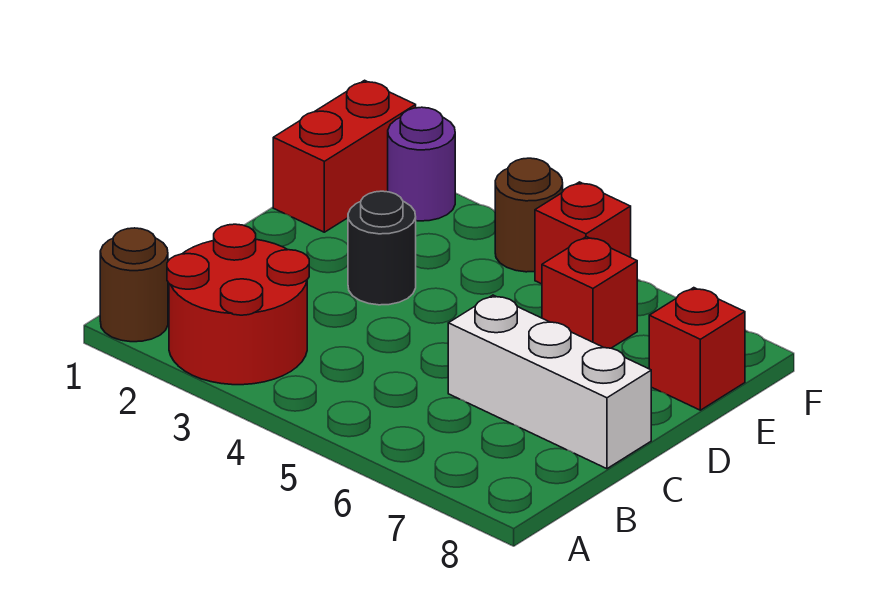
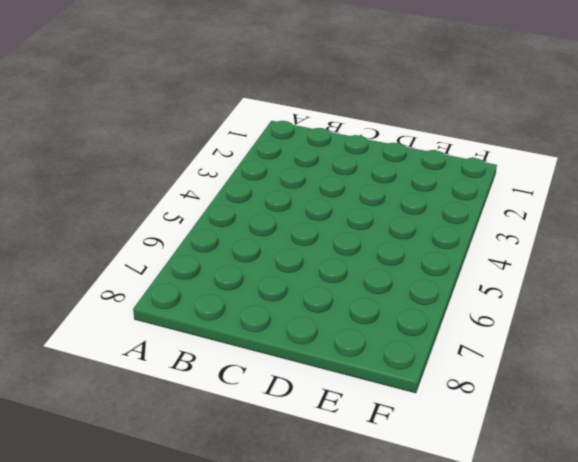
none -> brown round brick A1 level 1
none -> red round brick A2:B3 level 1

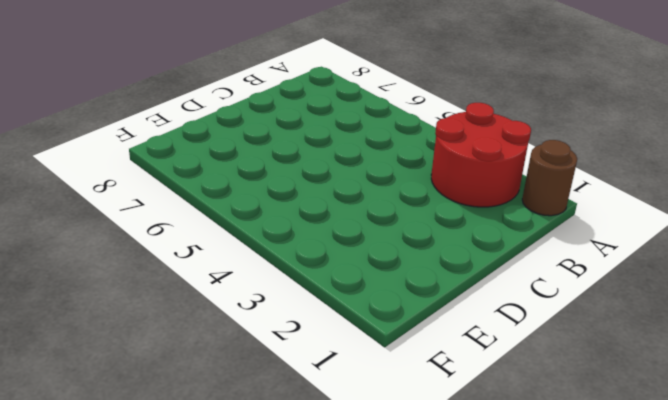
none -> white brick C6:C8 level 1
none -> black round brick D3 level 1

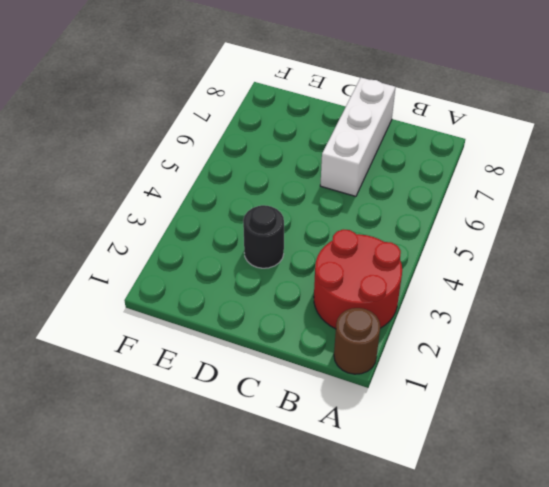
none -> red brick E1:F1 level 1
none -> red brick E6 level 1

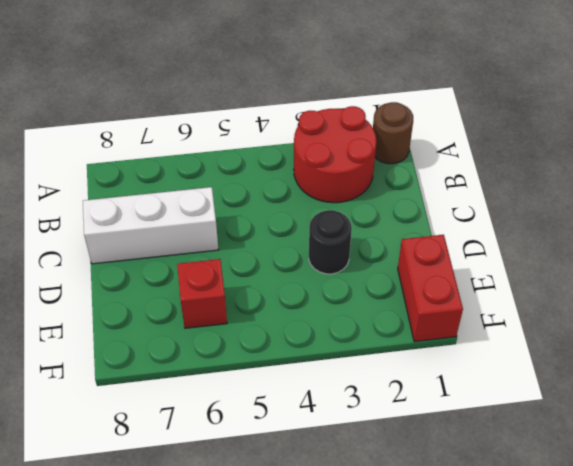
none -> red brick E8 level 1
none -> purple round brick F2 level 1

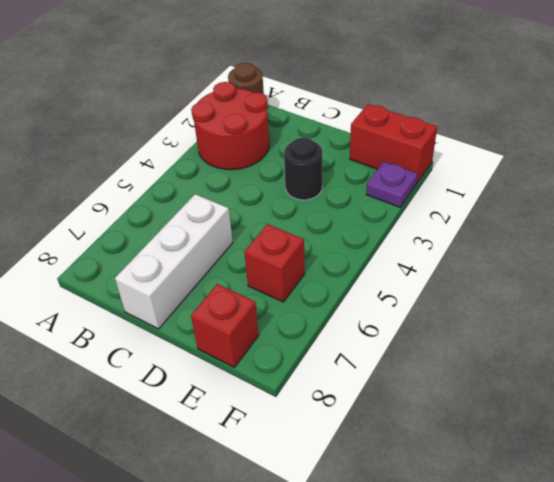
purple plate F2 level 1 -> purple round brick F2 level 1
none -> brown round brick F4 level 1
none -> red brick F5 level 1

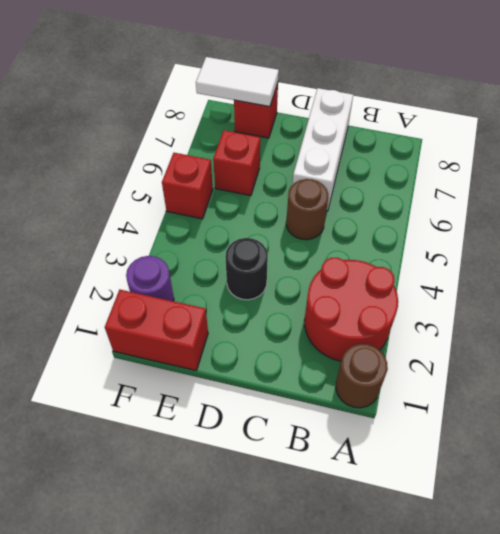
brown round brick C5 level 1 -> brown round brick F4 level 1
white tile E8:F8 level 2 -> none

